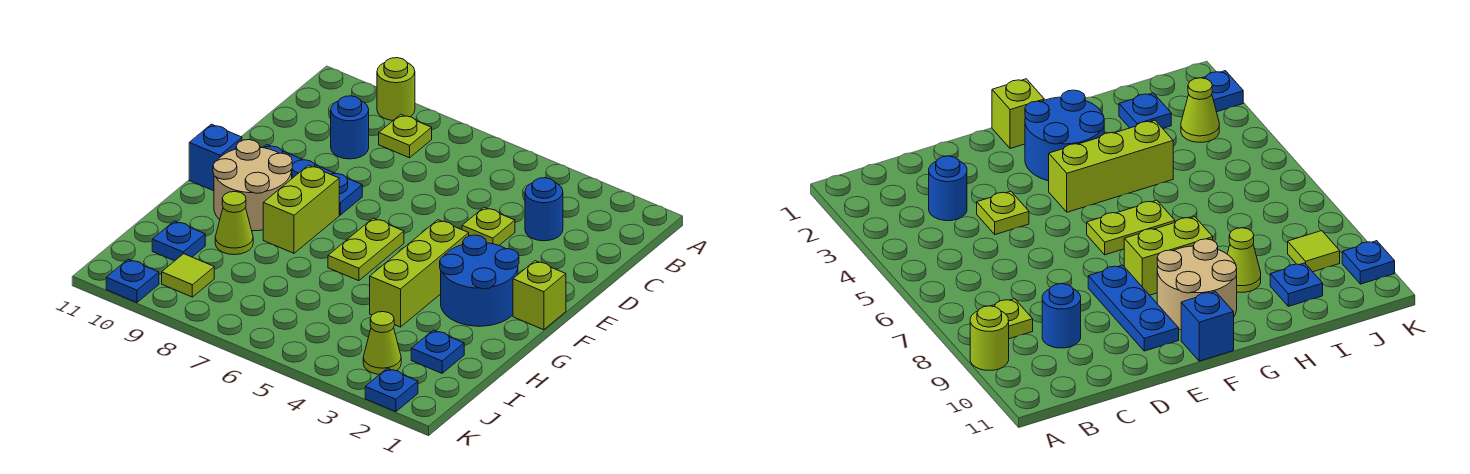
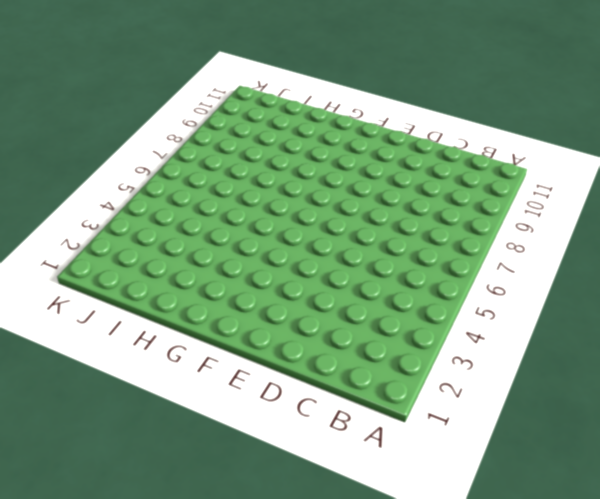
none -> lime round brick A9 level 1
none -> lime plate B8 level 1
none -> blue round brick C3 level 1

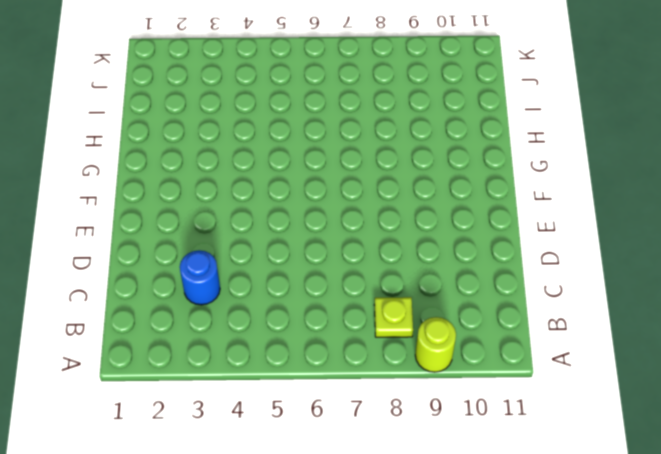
none -> blue round brick C9 level 1
none -> lime plate D4 level 1
none -> blue plate E8:E10 level 1

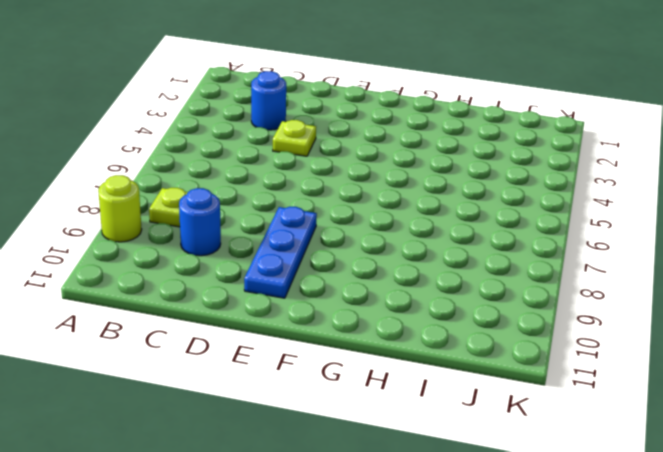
none -> lime brick F1 level 1
none -> blue round brick F2:G3 level 1
none -> lime brick F4:H4 level 1

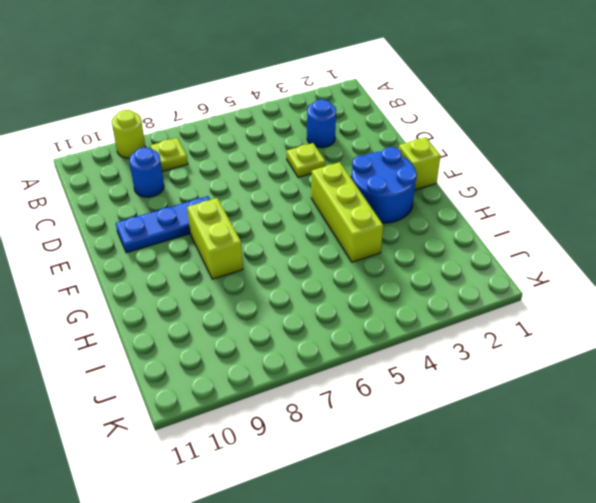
none -> lime plate F6:G6 level 1
none -> tan round brick F9:G10 level 1
none -> blue brick F11 level 1

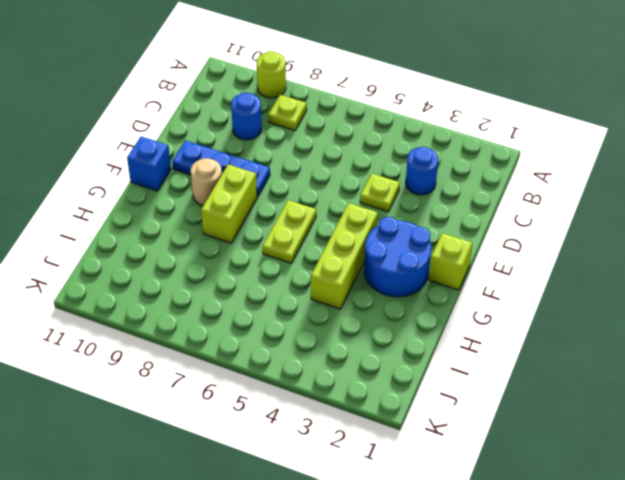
tan round brick F9 level 1 -> tan round brick F9:G10 level 1
none -> lime cone H9 level 1
none -> blue plate I2 level 1
none -> blue plate I10 level 1

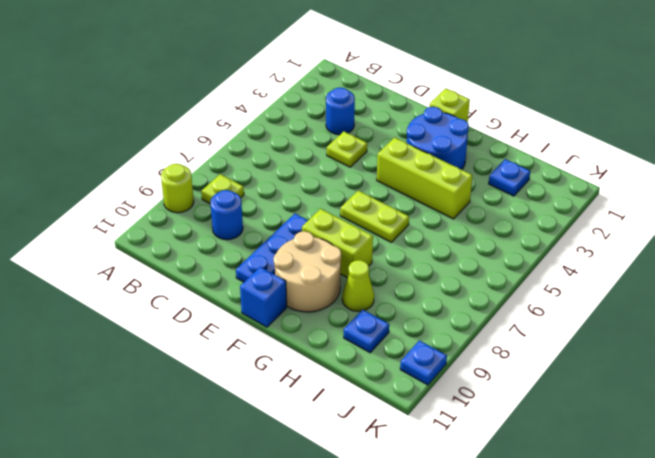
none -> lime cone J3 level 1
none -> lime tile J9 level 1
none -> blue plate K2 level 1

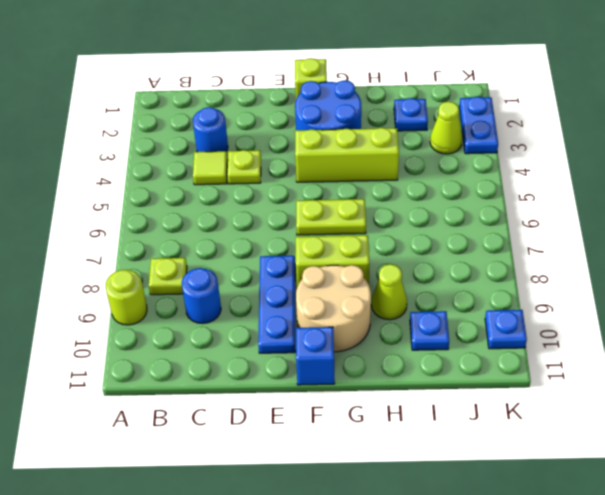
lime tile C4 level 1 -> lime tile J9 level 1
blue plate K2:K3 level 1 -> blue plate K2 level 1

